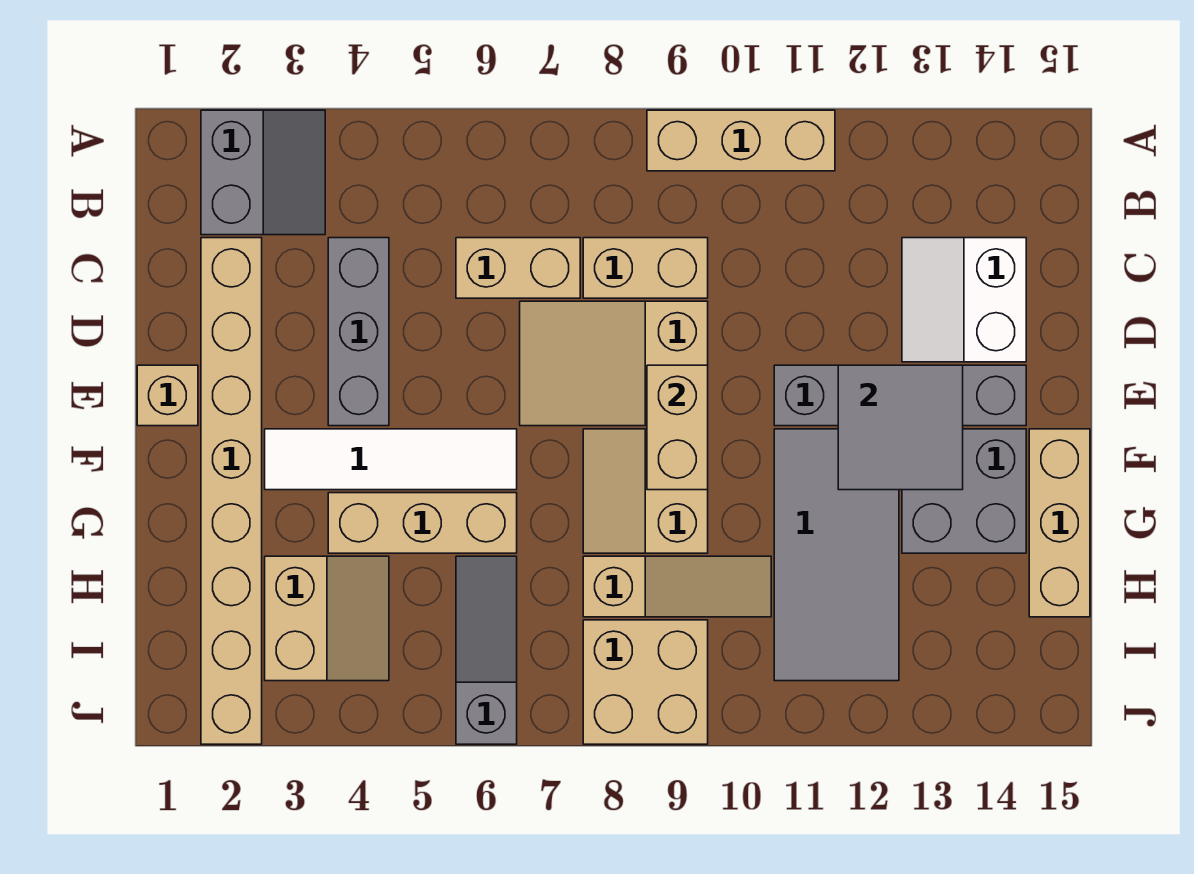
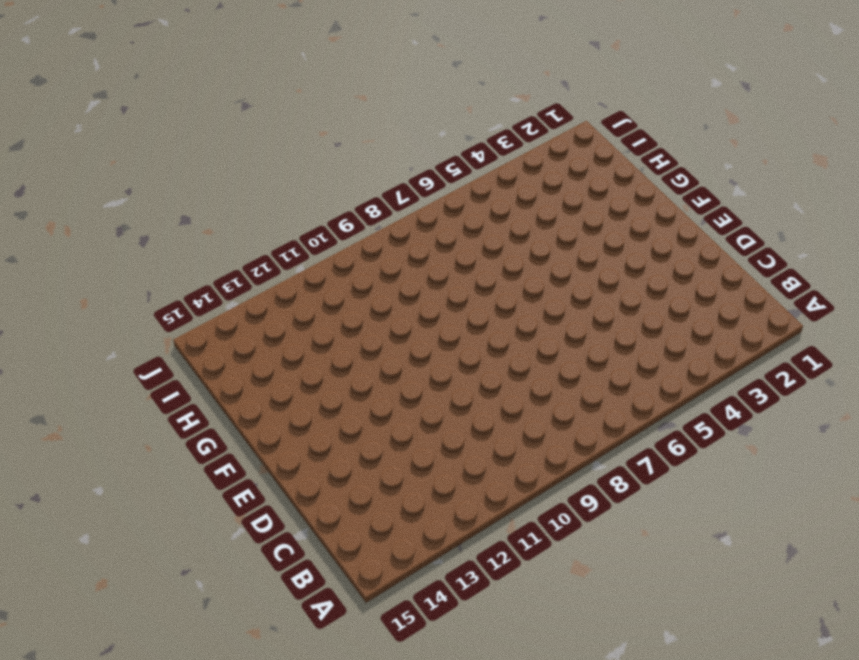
none -> grey slope A2:B3 level 1 top 2
none -> tan brick A9:A11 level 1
none -> tan brick C2:J2 level 1

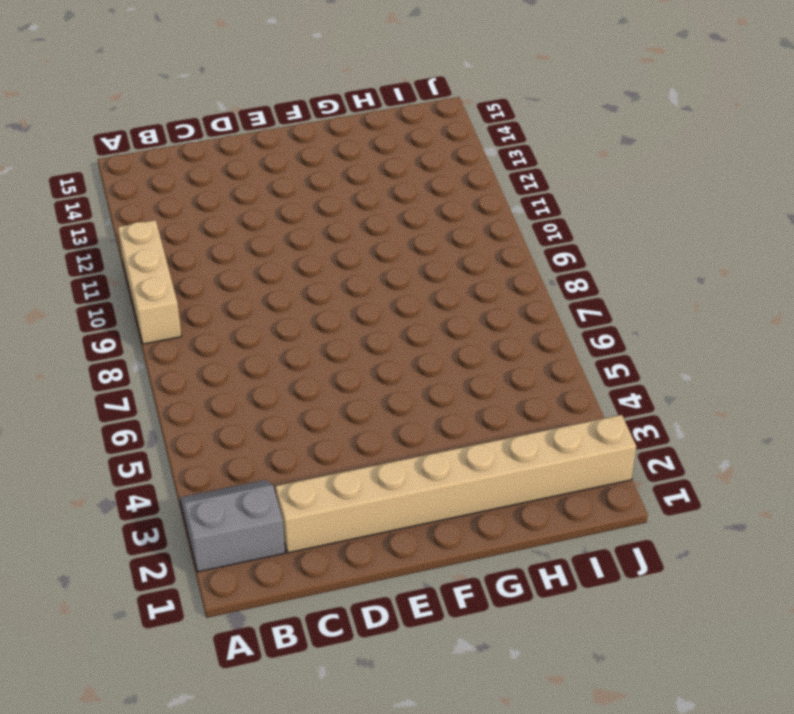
none -> grey brick C4:E4 level 1
none -> tan brick C6:C7 level 1
none -> tan brick C8:C9 level 1

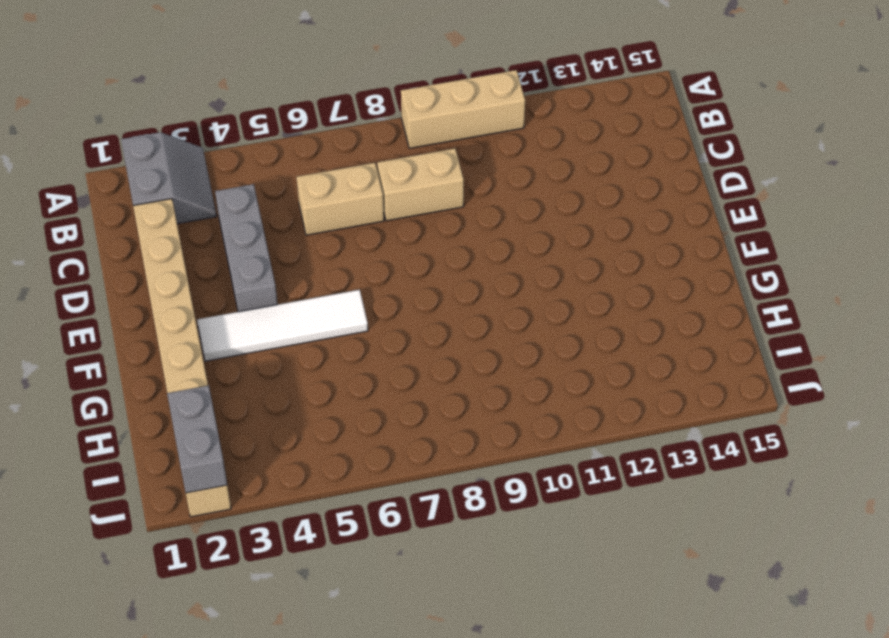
grey brick I2:J2 level 2 -> none
none -> white slope C13:D14 level 1 top 14
none -> tan slope D7:E9 level 1 top 9
none -> tan brick E1 level 1

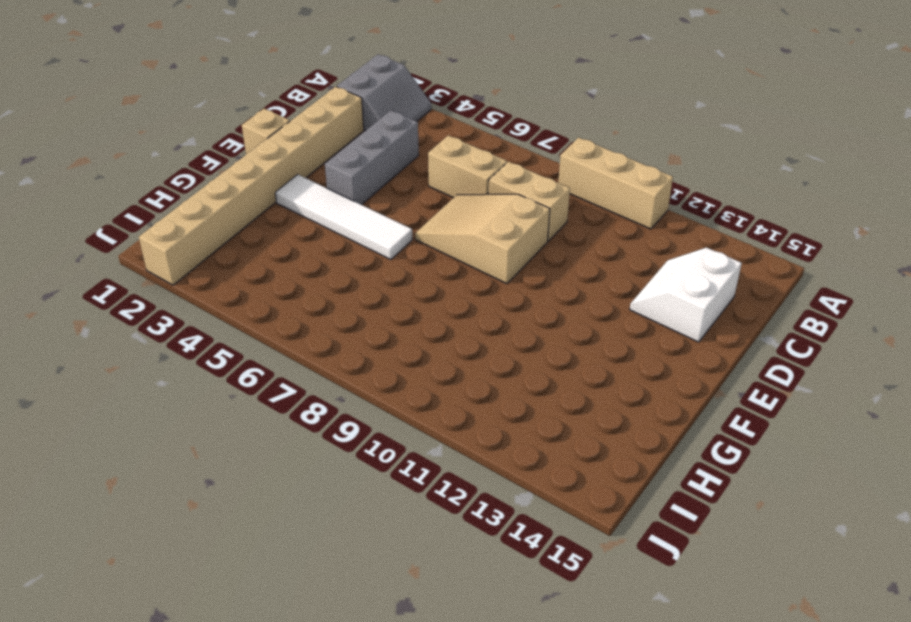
none -> grey brick E11:E14 level 1
none -> tan slope F8:G9 level 1 top 9
none -> grey tile F11:I12 level 1

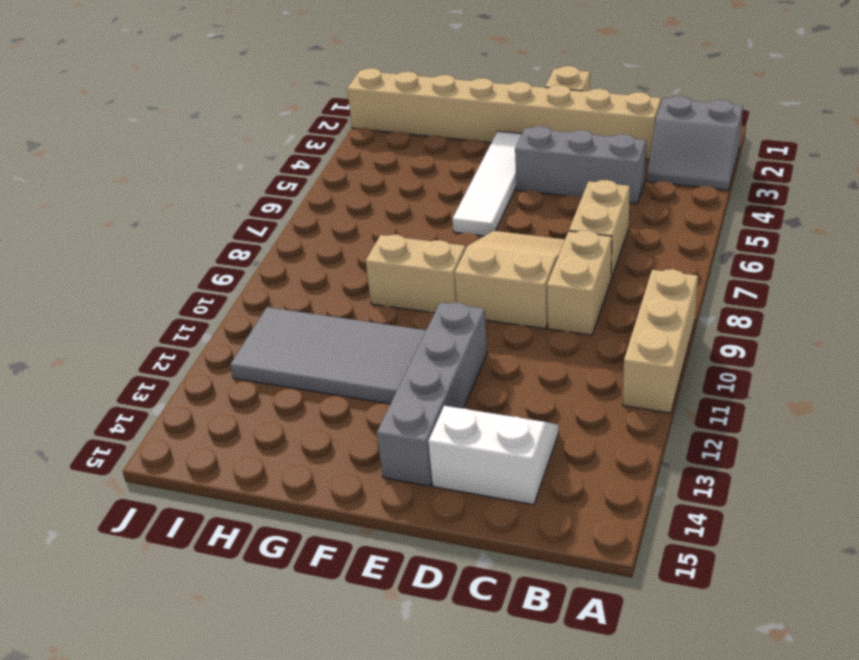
none -> grey brick F13:G14 level 1
none -> tan brick F15:H15 level 1
none -> tan brick G4:G6 level 1

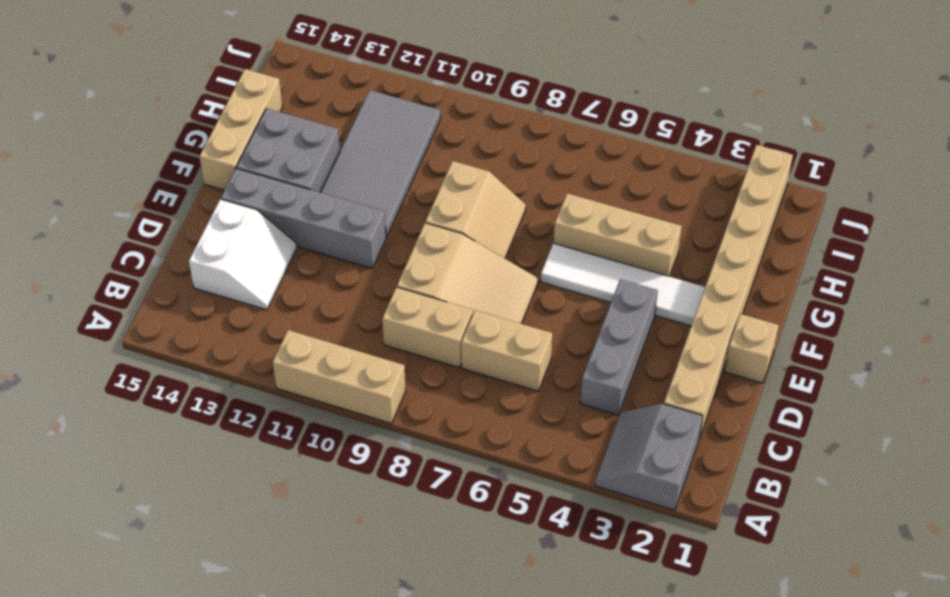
none -> tan slope H3:I4 level 1 top 3
none -> grey slope H6:J6 level 1 top J
none -> tan slope H8:H10 level 1 top 8

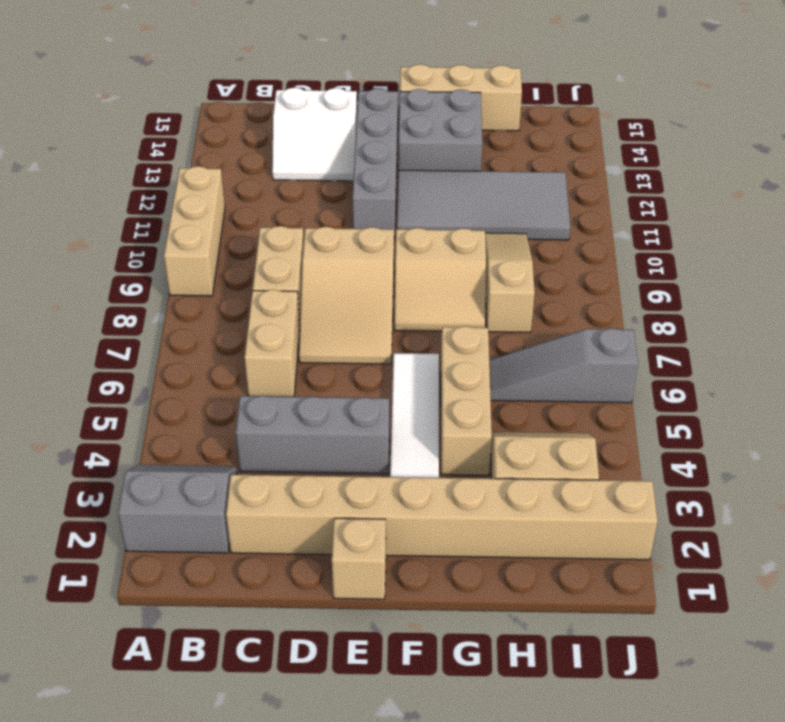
none -> tan brick I8:J9 level 1
none -> tan brick E9:F9 level 2
none -> grey tile E12:F13 level 2

